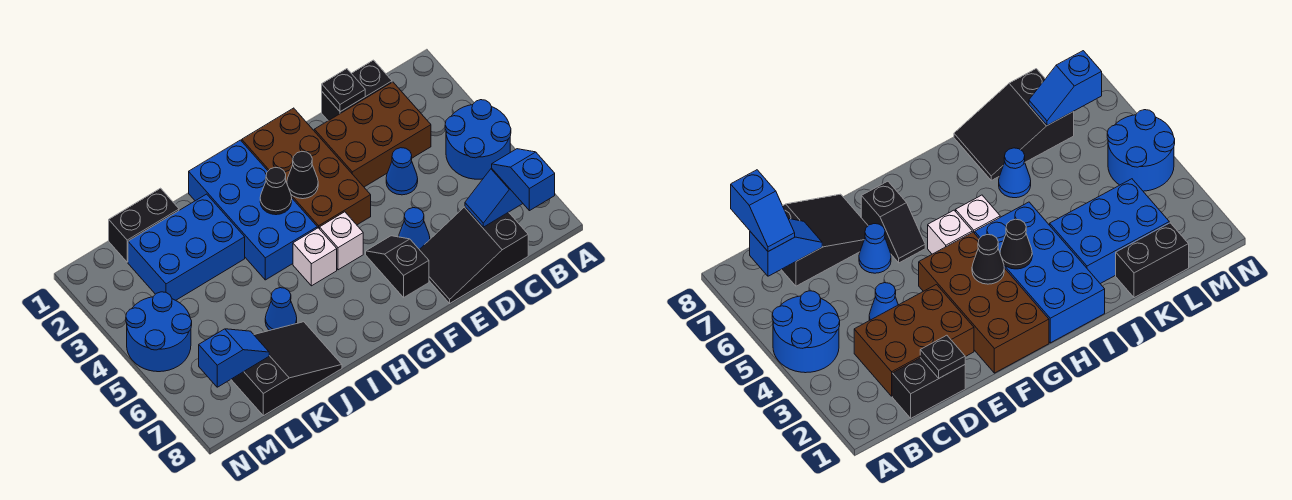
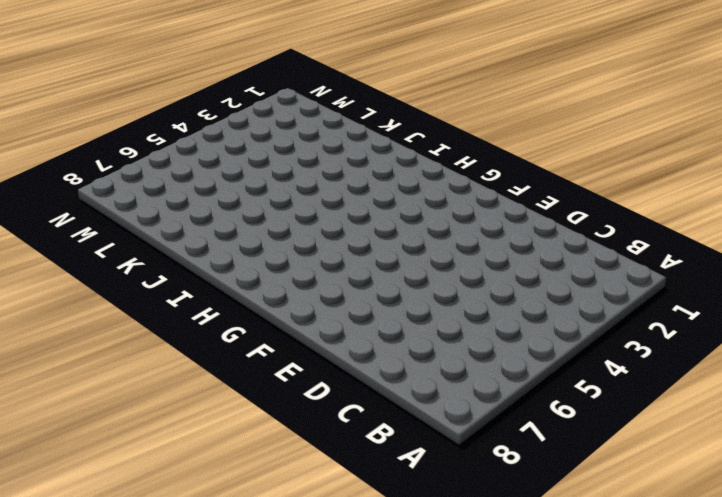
none -> blue round brick A4:B5 level 1
none -> black brick C1:D1 level 1
none -> brown brick C2:E3 level 1

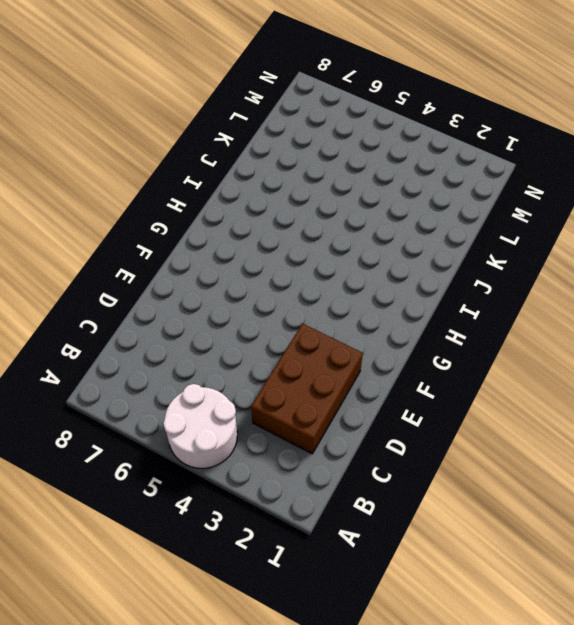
white round brick A4:B5 level 1 -> blue round brick A4:B5 level 1
none -> black brick C1:D1 level 1
none -> black slope C7:E8 level 1 top C
none -> blue cone D4 level 1

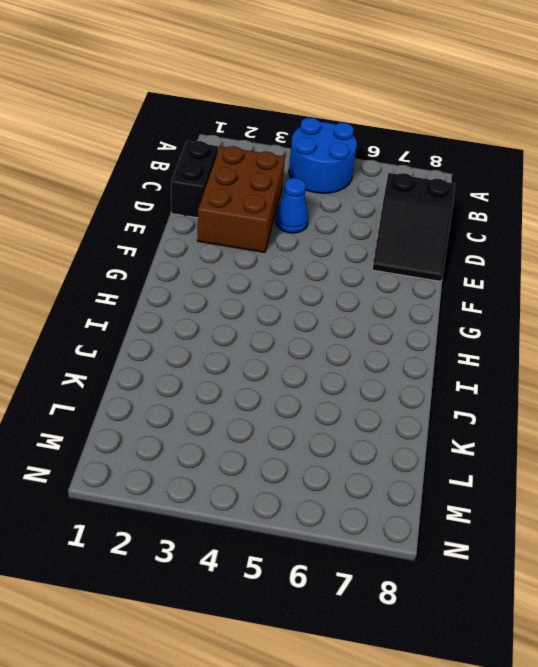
none -> blue cone E6 level 1
none -> brown brick F1:G4 level 1
none -> black slope F6:F7 level 1 top 7

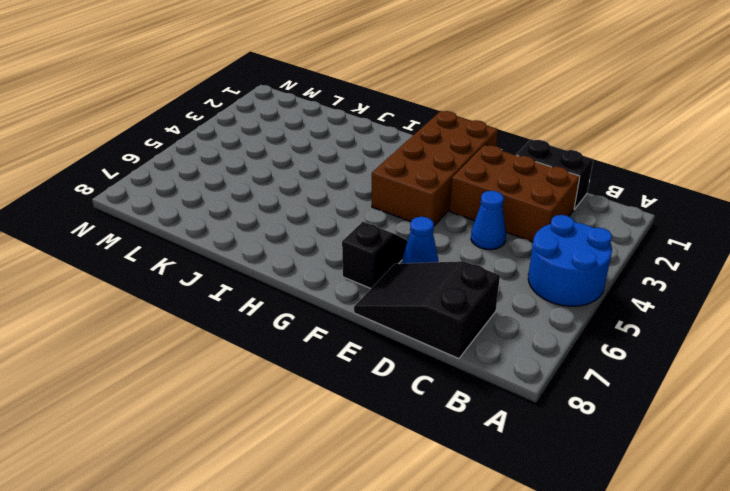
none -> white brick G5 level 1
none -> blue brick H1:I4 level 1
none -> white brick H5 level 1

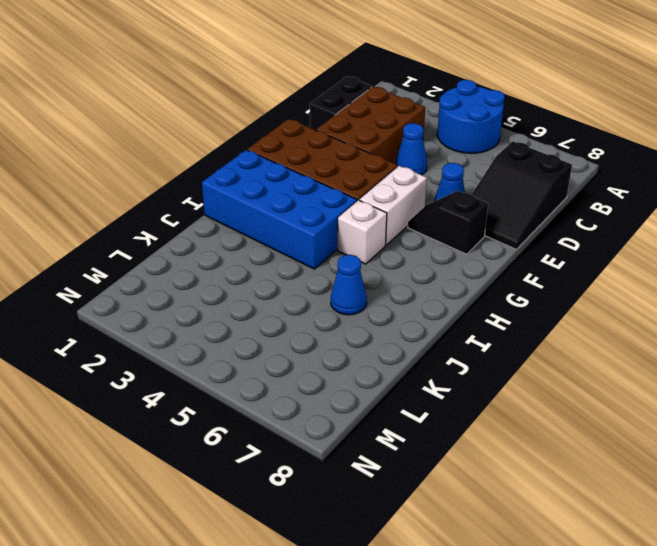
white brick F5:G5 level 1 -> white brick G5 level 1
none -> blue brick J2:L3 level 1
none -> black slope J7:L8 level 1 top L
none -> black brick K1:L1 level 1

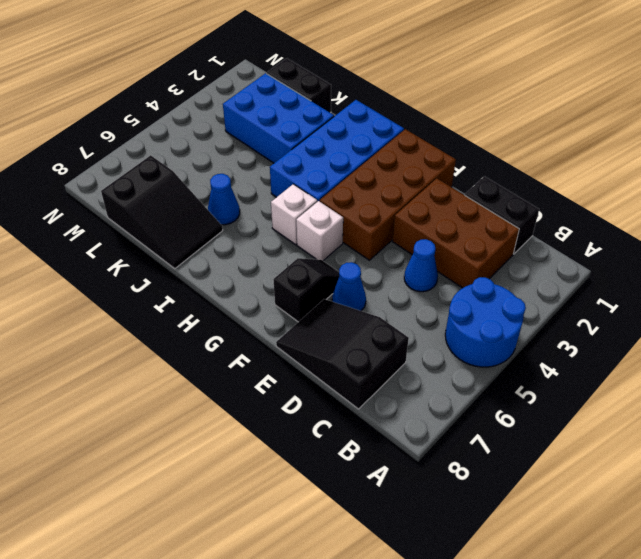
none -> blue round brick M4:N5 level 1
none -> blue slope B7:C7 level 2 top B
none -> black plate D1 level 2

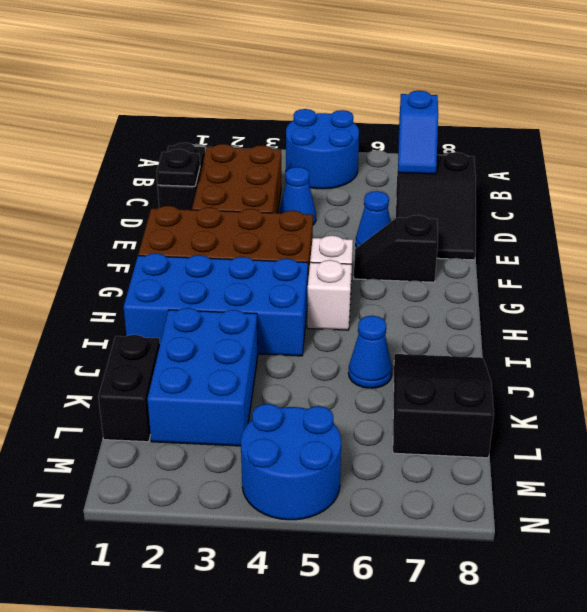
none -> black cone G3 level 2
none -> black cone H3 level 2
none -> blue slope L7:M7 level 2 top M

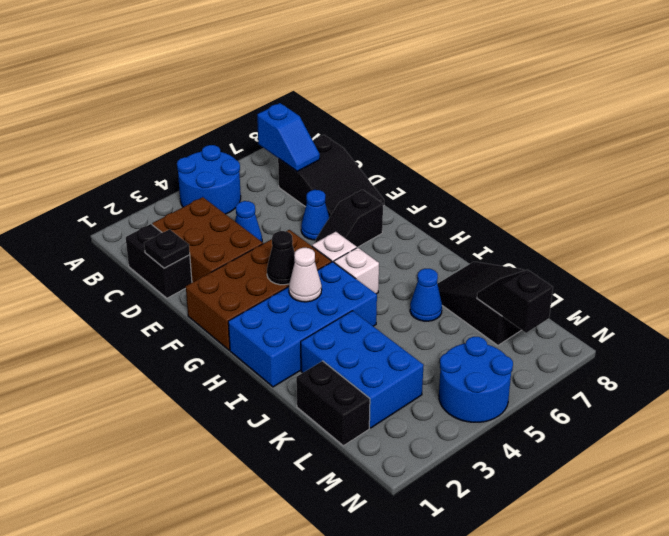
white cone H3 level 2 -> black cone H3 level 2
black slope L7:M7 level 2 top M -> blue slope L7:M7 level 2 top M
none -> blue slope B7:B8 level 3 top 8

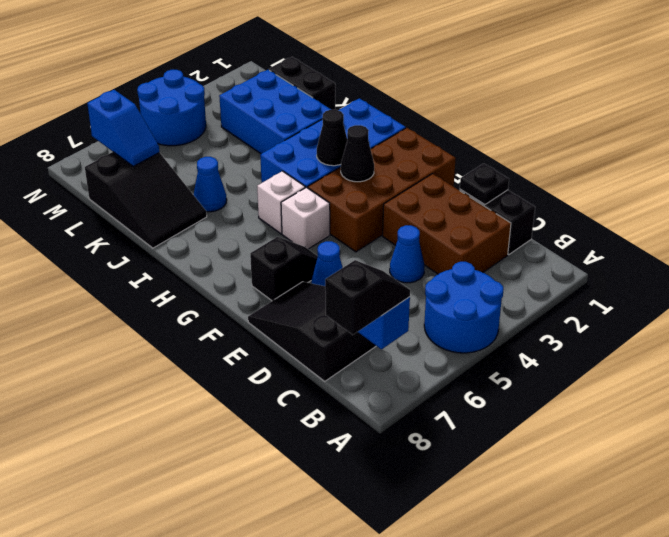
black slope B7:B8 level 3 top 8 -> blue slope B7:B8 level 3 top 8

